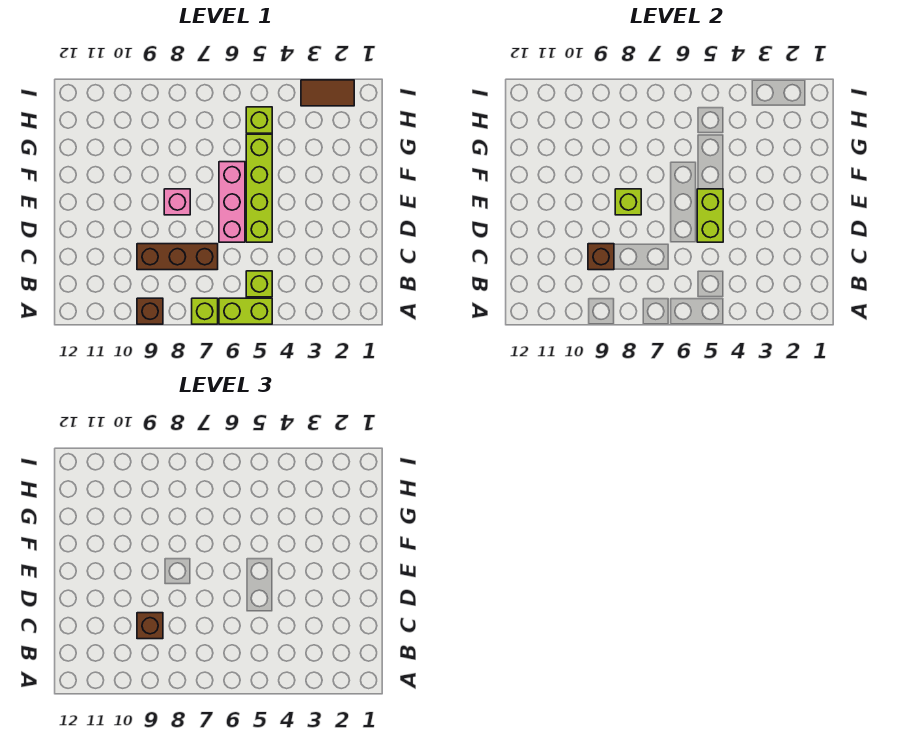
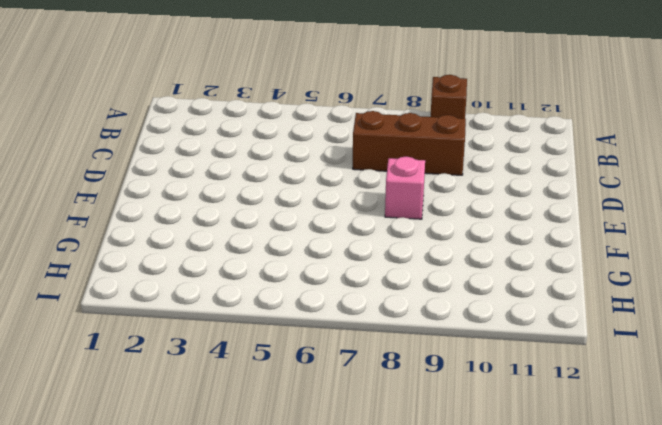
none -> lime brick A5:A6 level 1
none -> lime brick A7 level 1
none -> lime brick B5 level 1

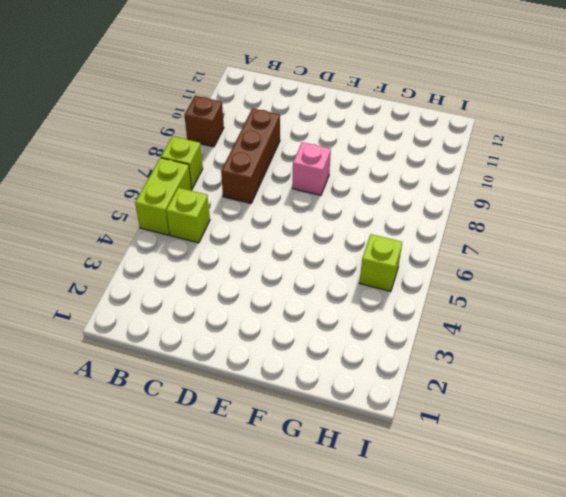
none -> lime brick D5:G5 level 1
none -> pink brick D6:F6 level 1
none -> brown tile I2:I3 level 1

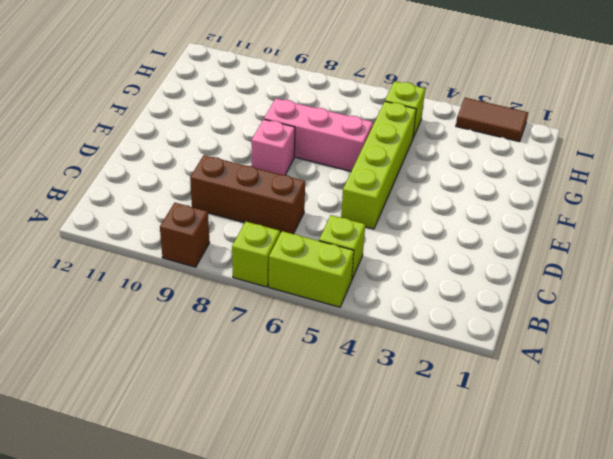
pink brick F6:F8 level 1 -> pink brick D6:F6 level 1
none -> brown brick C9 level 2
none -> lime brick D5:E5 level 2
none -> lime brick E8 level 2

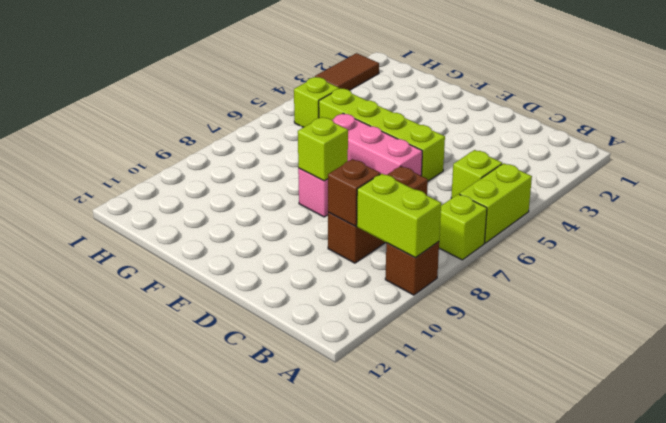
lime brick A9:B9 level 2 -> lime brick D5:E5 level 2
none -> brown brick C9 level 3

